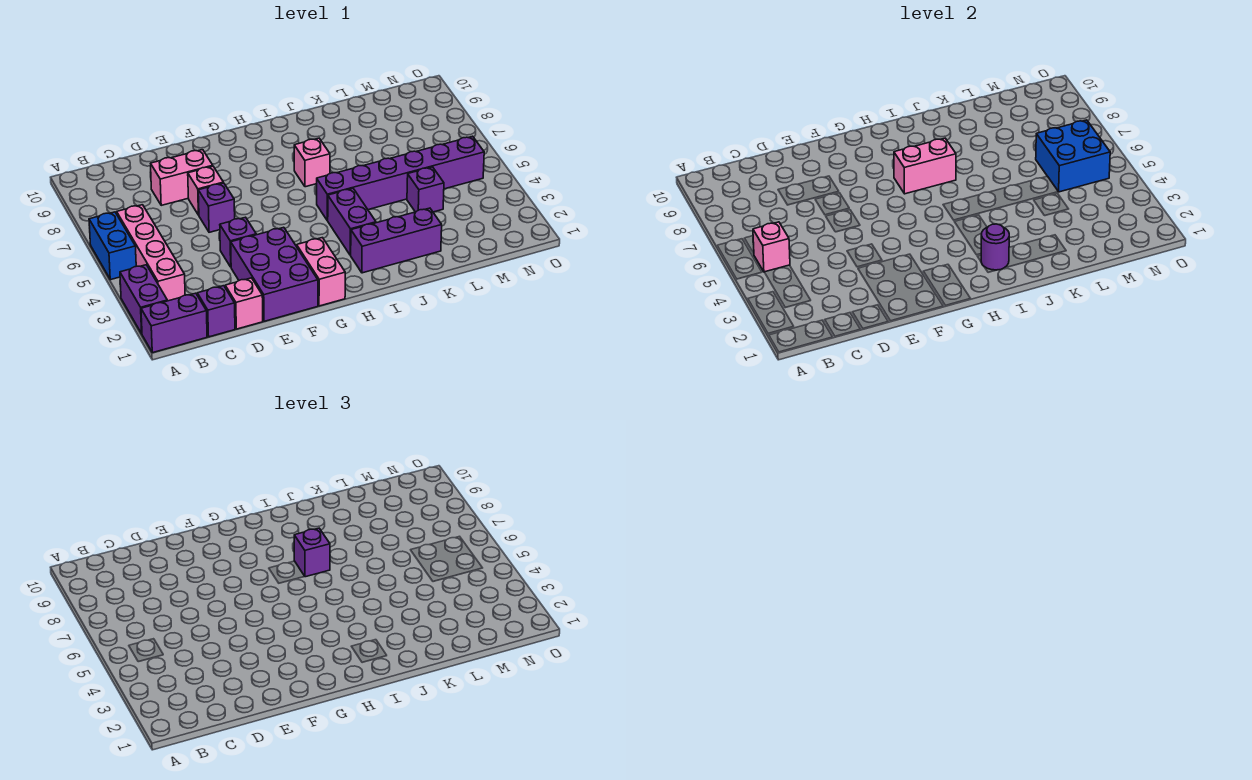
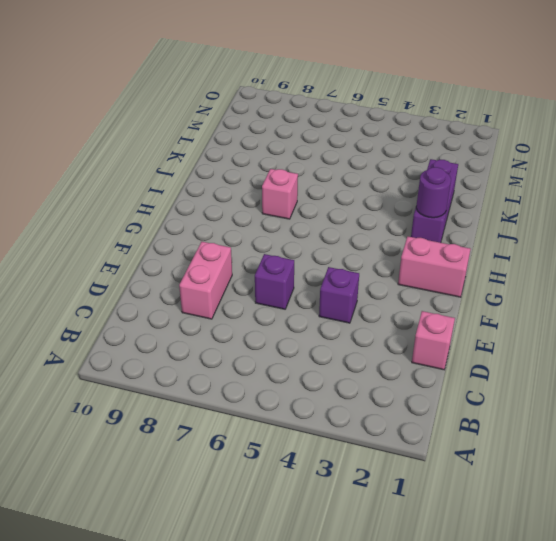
none -> purple brick A1:B1 level 1
none -> purple brick A2:A3 level 1
none -> blue brick A5:A6 level 1

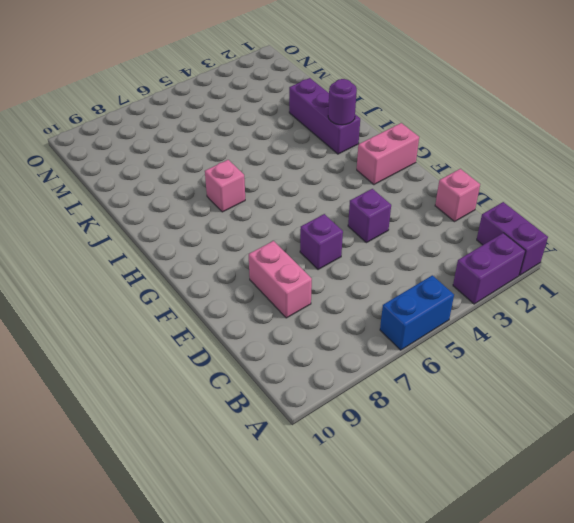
none -> pink brick B3:B6 level 1
none -> purple brick C1 level 1
none -> purple brick E1:F3 level 1

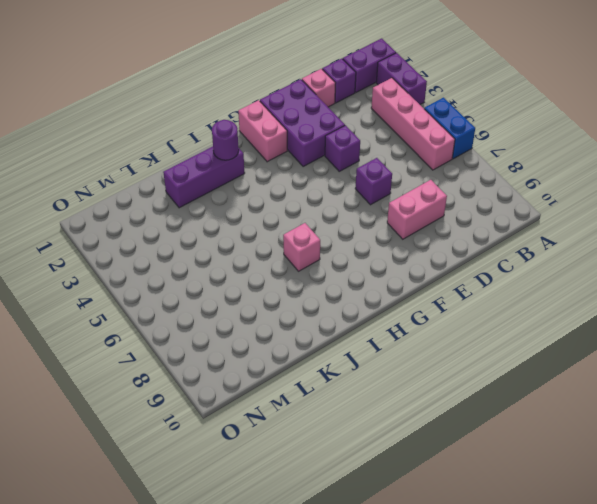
none -> pink brick E7 level 1
none -> purple brick I3:I4 level 1
none -> purple brick I5:N5 level 1

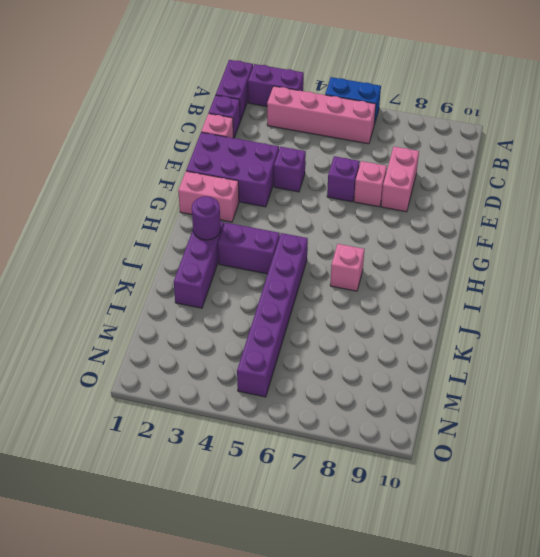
none -> purple brick L4 level 1
none -> pink brick B5 level 2
none -> pink brick H7:I7 level 2

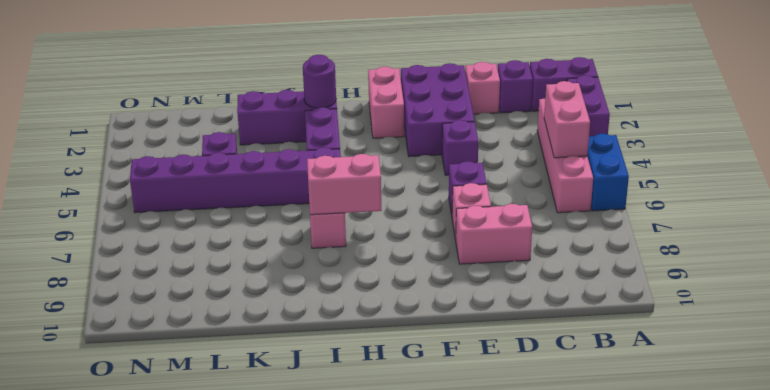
pink brick B4:B5 level 2 -> pink brick B5 level 2
none -> blue brick M5:N6 level 2
none -> purple brick I7 level 3

